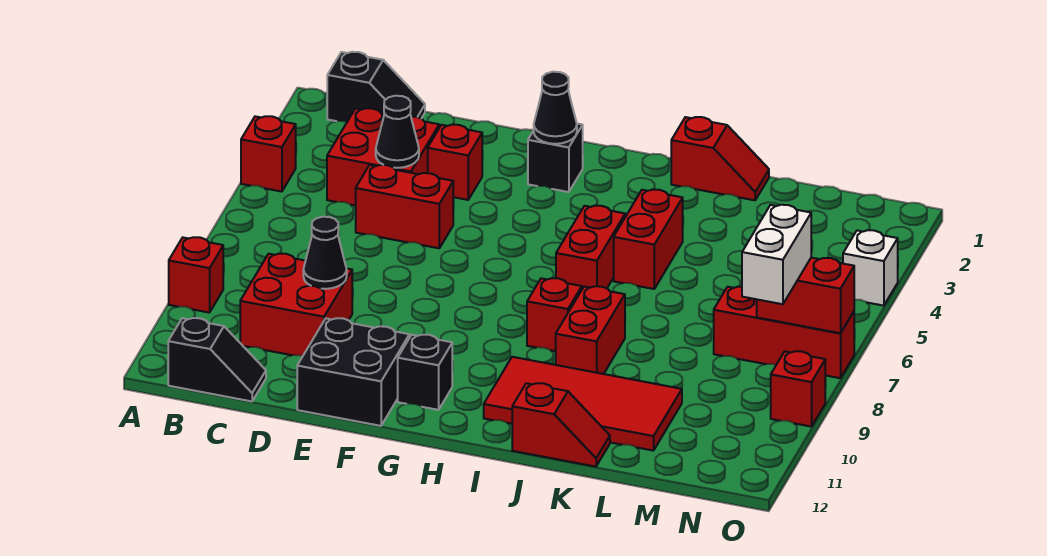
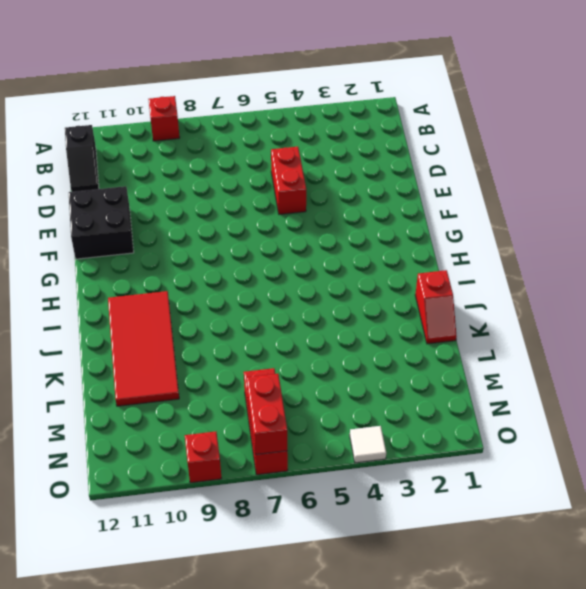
white tile O4 level 1 -> white brick O4 level 1
none -> red brick A4 level 1
none -> black slope B1:C1 level 1 top B
none -> red brick C3:D4 level 1

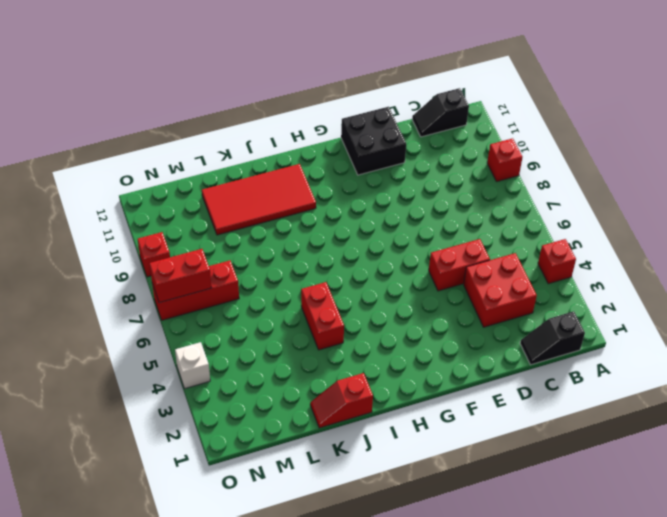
none -> red brick C9:D10 level 1
none -> red brick E3 level 1
none -> black brick G2 level 1

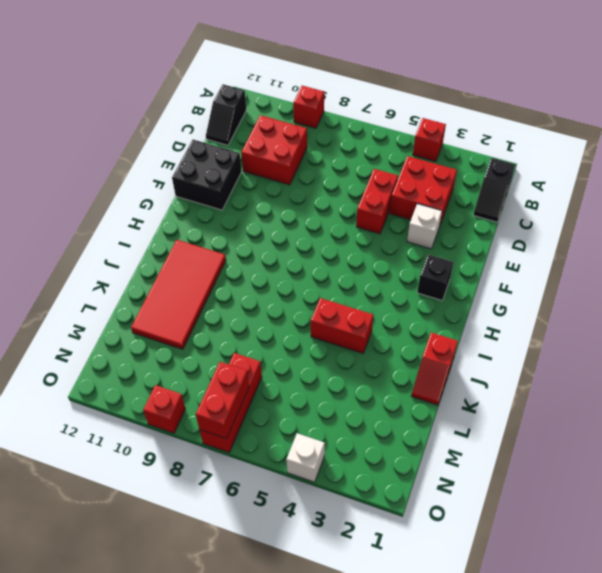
white brick E3 level 1 -> red brick E3 level 1
none -> black brick G11 level 1
none -> red brick I5:I6 level 1
none -> red brick I8 level 1

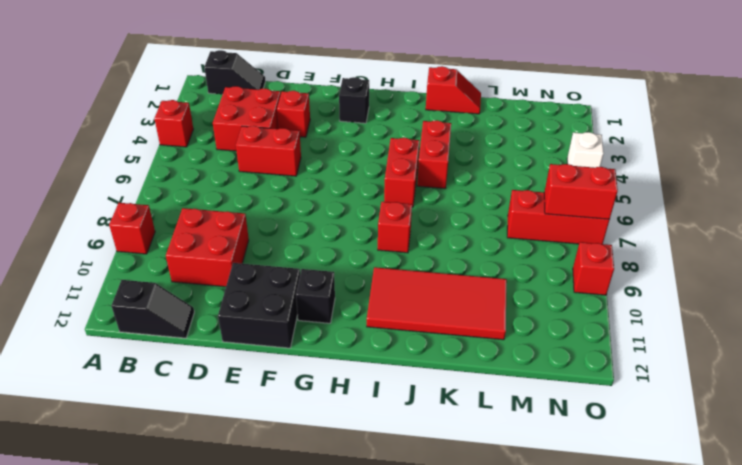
none -> red brick J8:J9 level 1
none -> red slope J12:K12 level 1 top J
none -> black cone D4 level 2

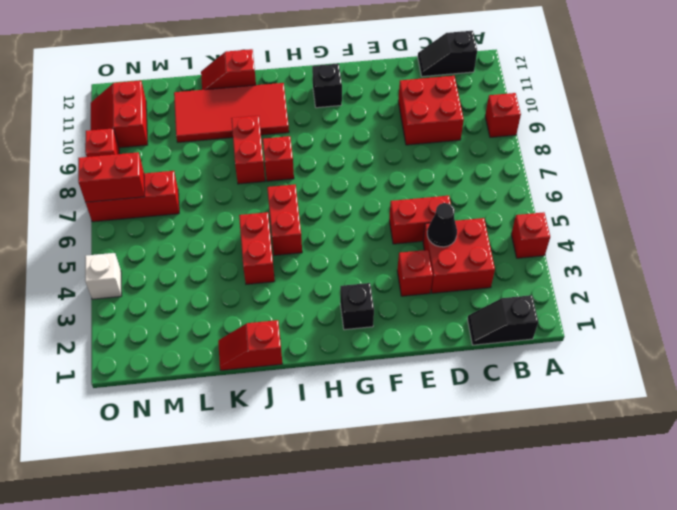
red slope N10:O11 level 1 top N -> none
none -> black brick E11:F12 level 1
none -> black cone D9 level 2
none -> black cone G2 level 2

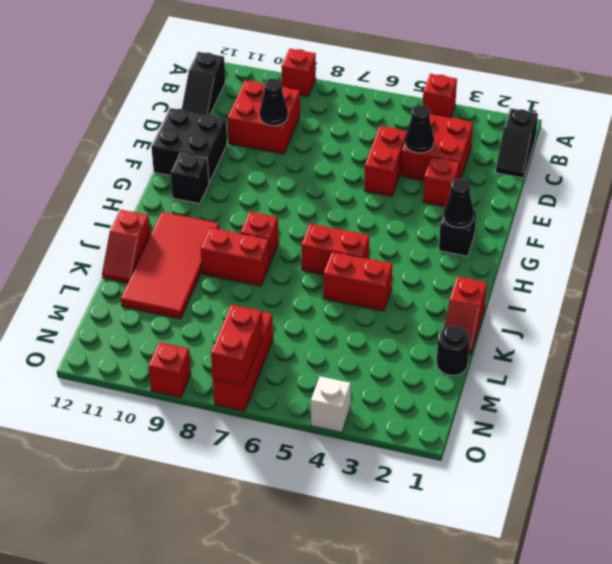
black round brick L1 level 1 -> none
none -> white brick N7:N8 level 3

